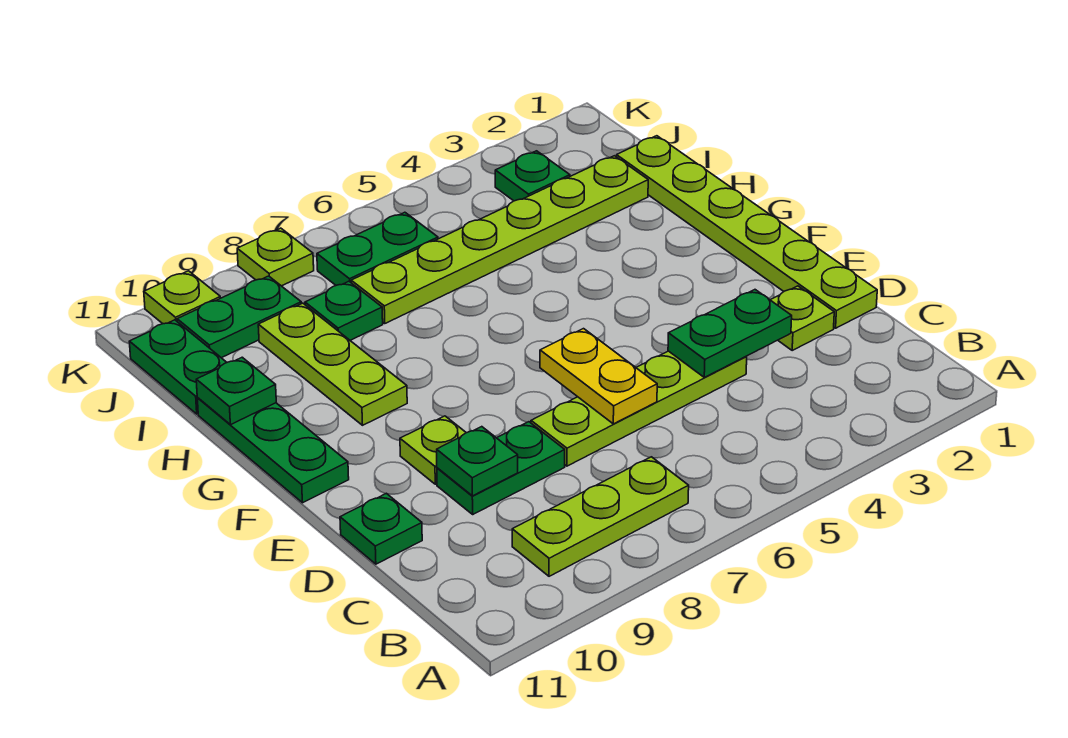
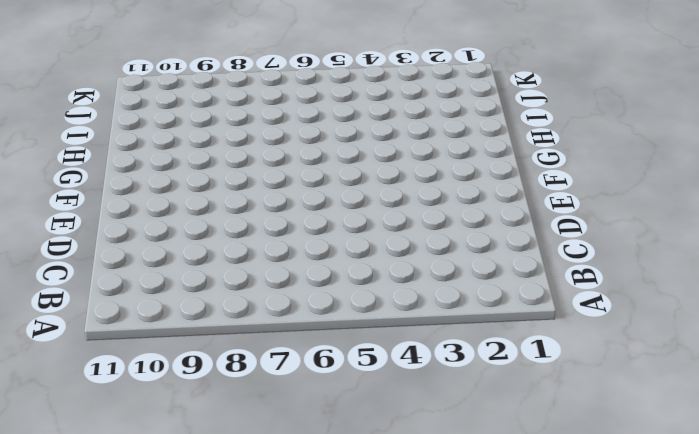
none -> lime plate B7:B9 level 1
none -> lime plate D1:I1 level 1
none -> lime plate D2 level 1

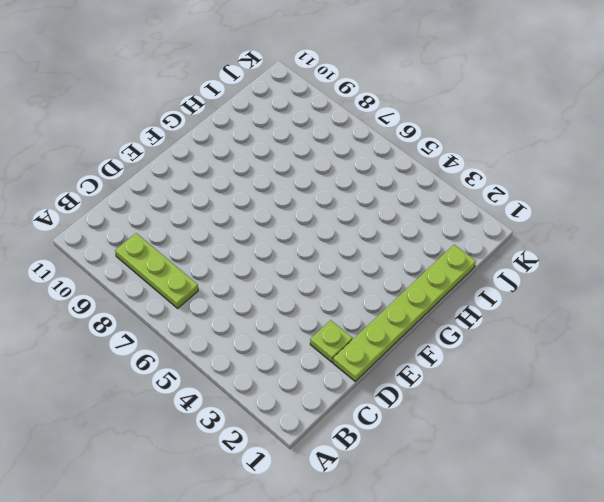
none -> lime plate D4:D7 level 1
none -> green plate D8:D9 level 1
none -> green plate D11 level 1

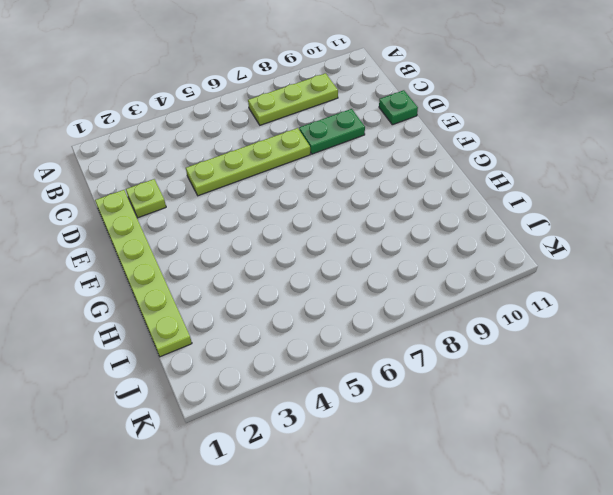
none -> lime plate E9 level 1
none -> green plate F11:H11 level 1
none -> lime plate G9:I9 level 1

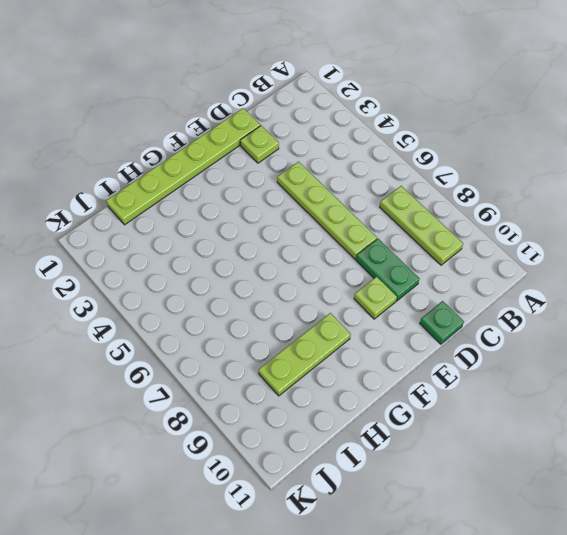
none -> green plate F11:H11 level 1
none -> lime plate I2:I7 level 1
none -> green plate I8 level 1

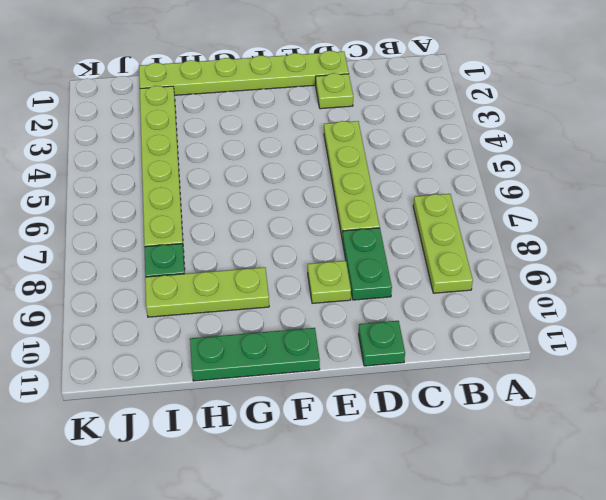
none -> green plate I11:J11 level 1
none -> green plate J3 level 1
none -> green plate J6:J7 level 1

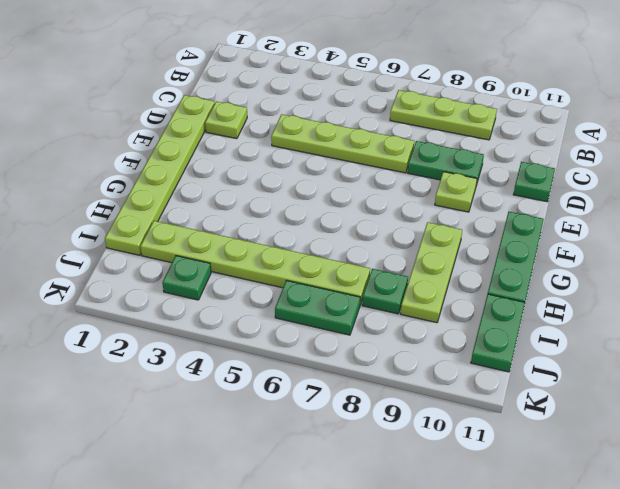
none -> green plate J9:J10 level 1
none -> lime plate K8 level 1
none -> lime plate K10 level 1

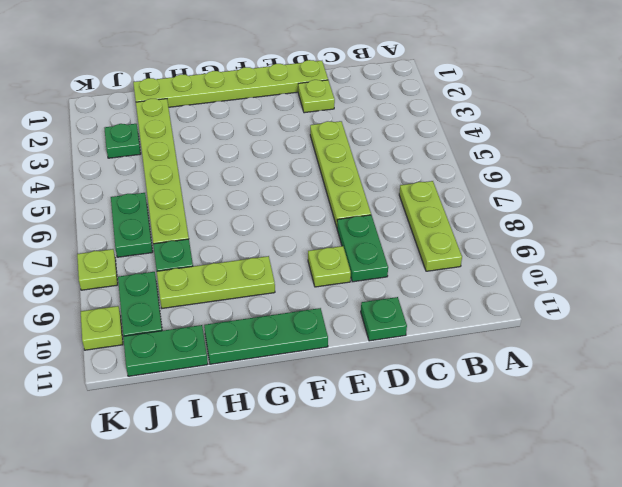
none -> green plate D3:D4 level 2
none -> yellow plate D6:E6 level 2
none -> green plate D9 level 2

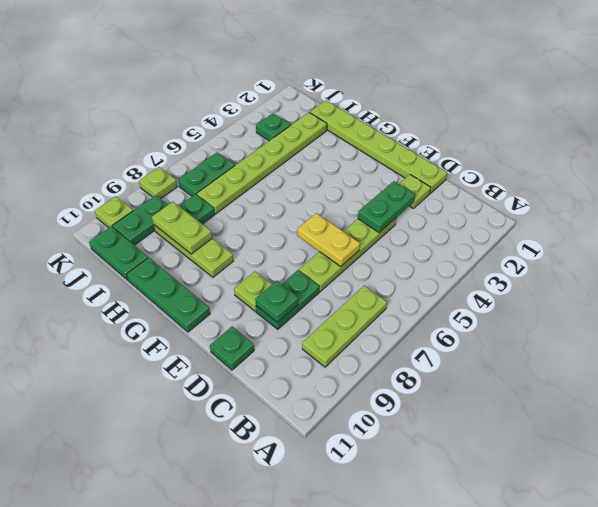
lime plate H9:I9 level 2 -> none
none -> green plate H11 level 2

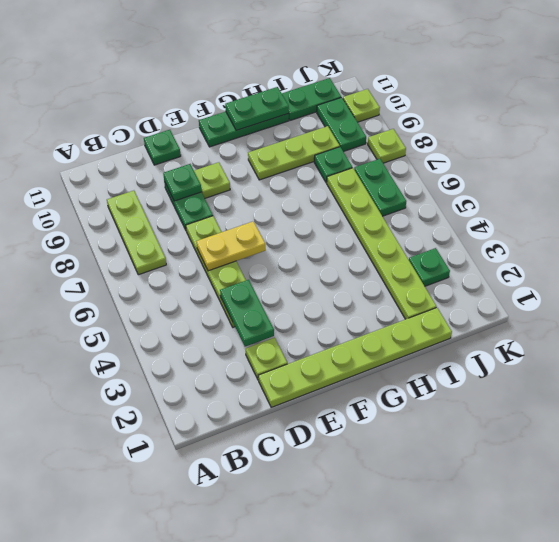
green plate G11:H11 level 2 -> green plate H11 level 2

